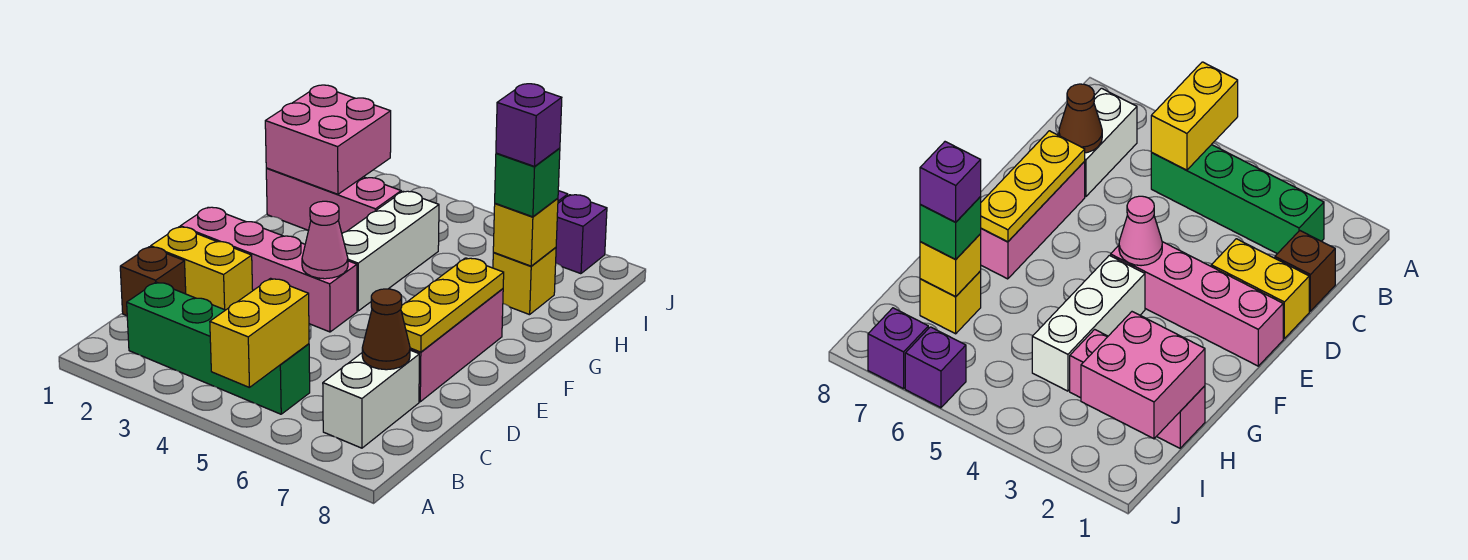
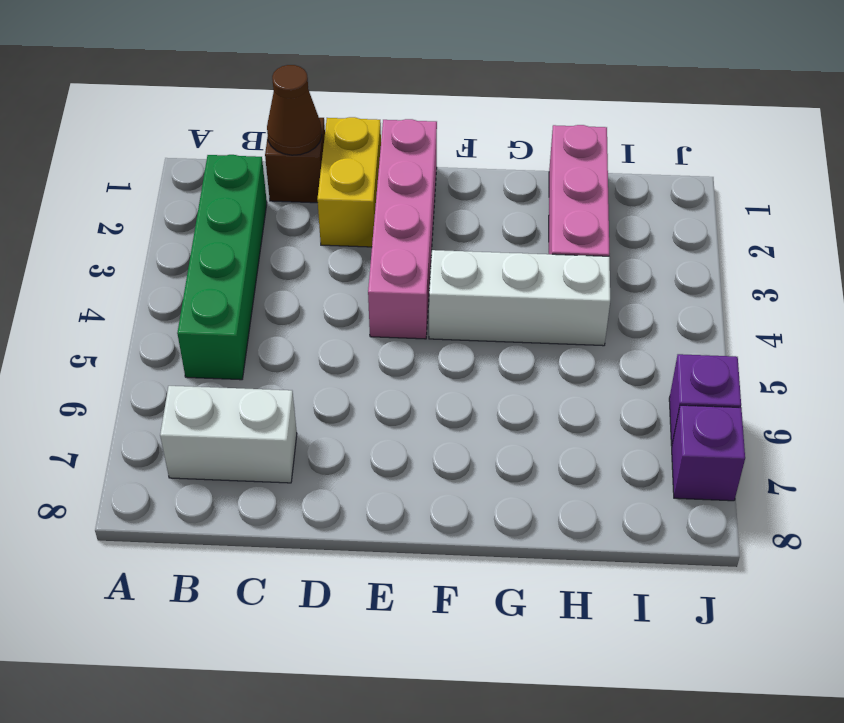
brown cone C1 level 2 -> brown cone C7 level 2
none -> pink brick D7:F7 level 1
none -> yellow brick H7 level 1
none -> yellow brick A5:B5 level 2

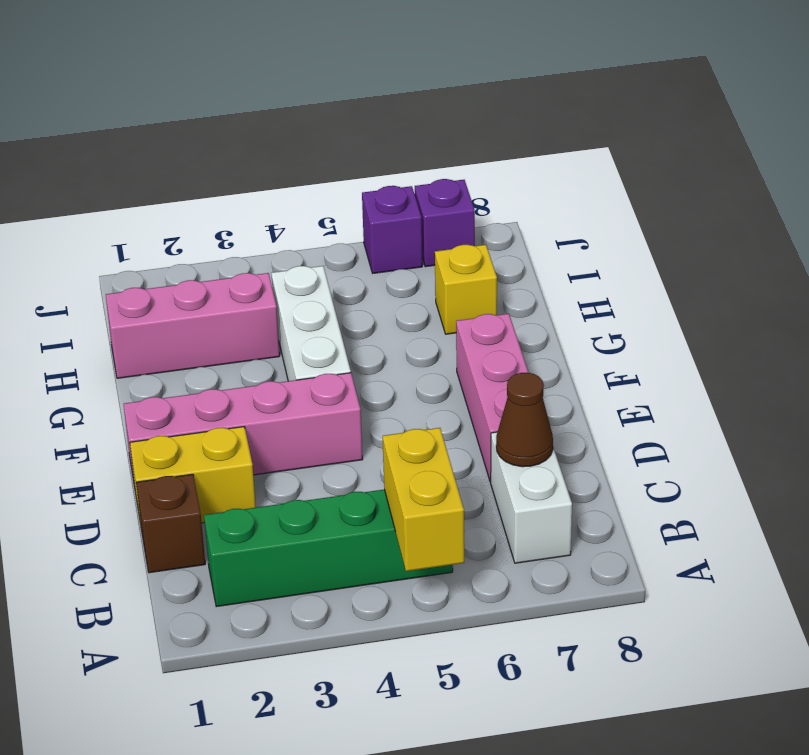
none -> yellow plate D7:F7 level 2
none -> pink cone E4 level 2
none -> pink brick H1:I2 level 2

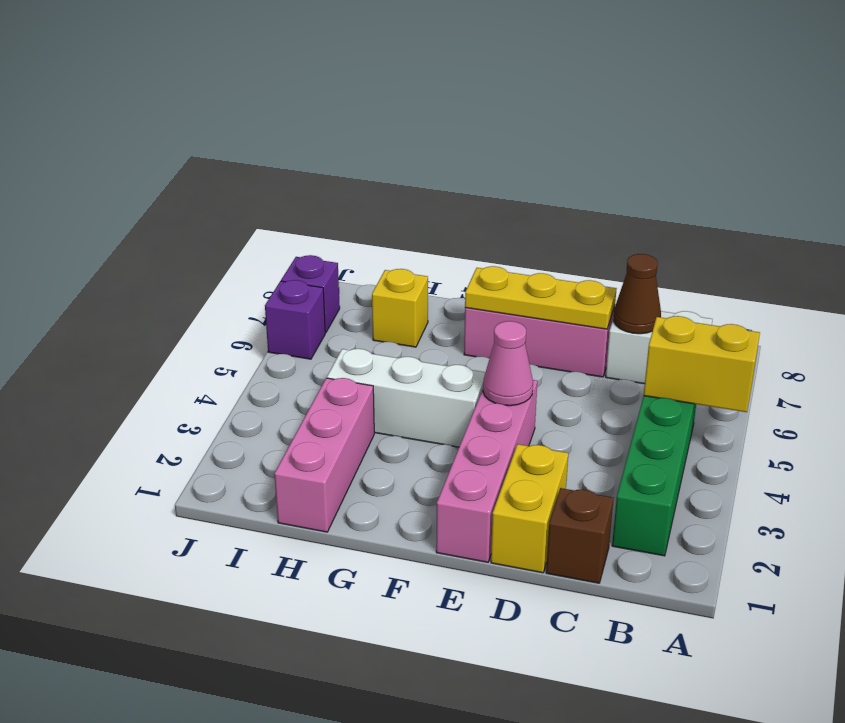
none -> pink brick H1:I2 level 2
none -> yellow brick H7 level 2
none -> green brick H7 level 3

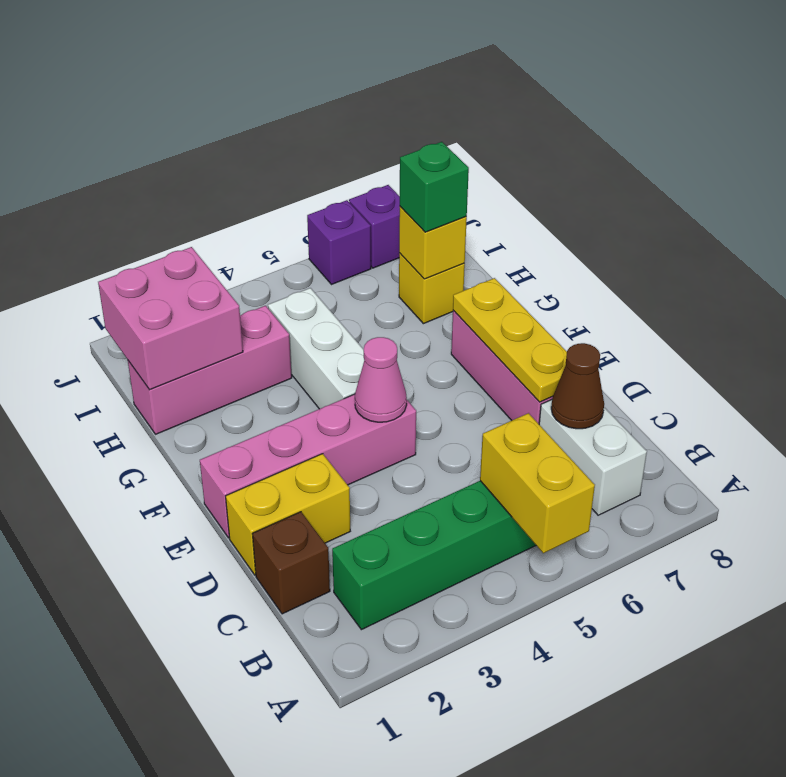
none -> purple brick H7 level 4

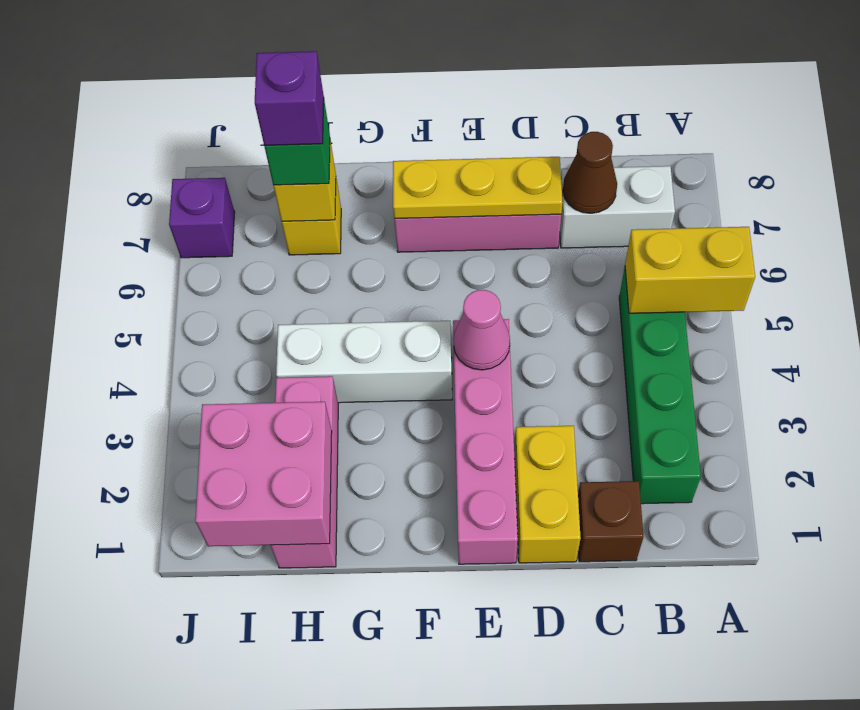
none -> purple brick J6 level 1

